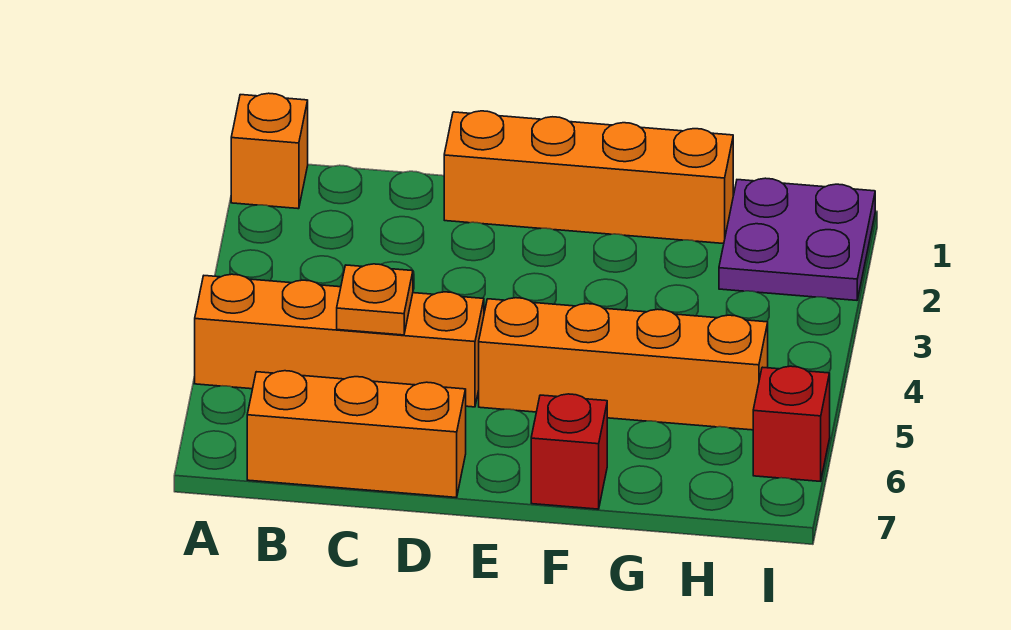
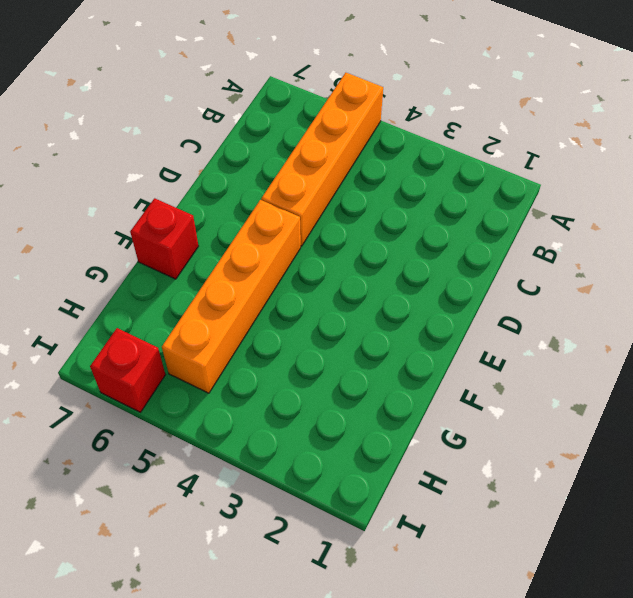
none -> orange brick A1 level 1
none -> orange brick B7:D7 level 1

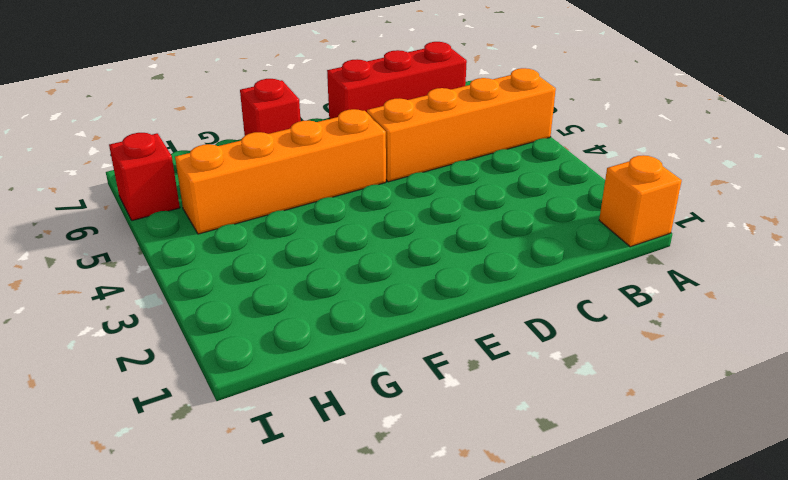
red brick B7:D7 level 1 -> orange brick B7:D7 level 1
none -> orange brick D1:G1 level 1
none -> purple plate H1:I2 level 1

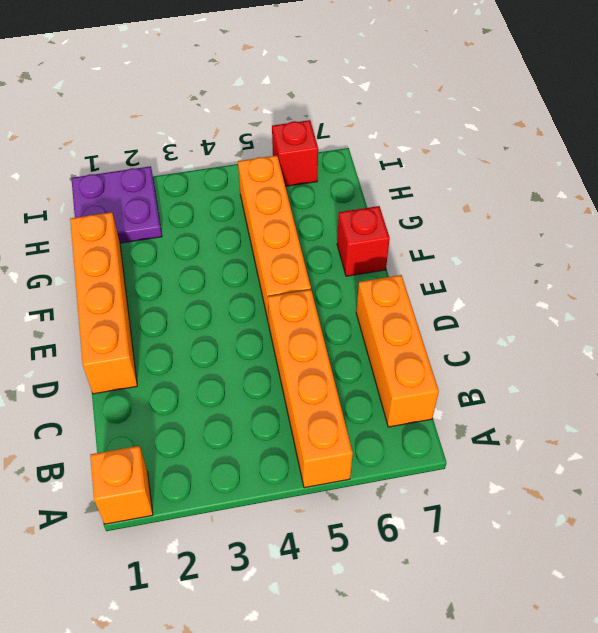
none -> orange plate C5 level 2

